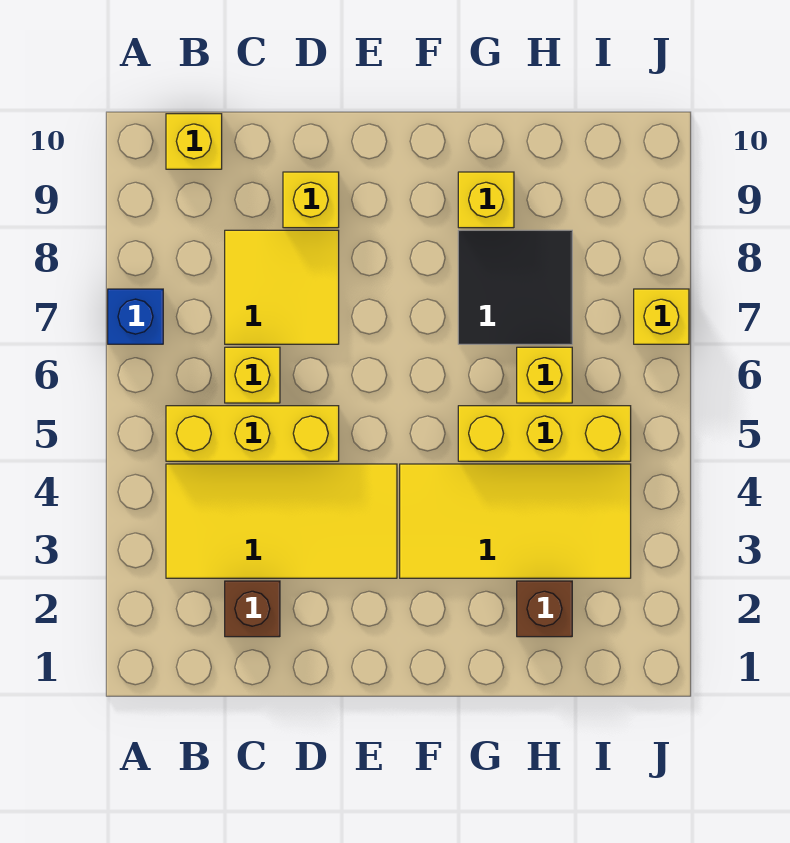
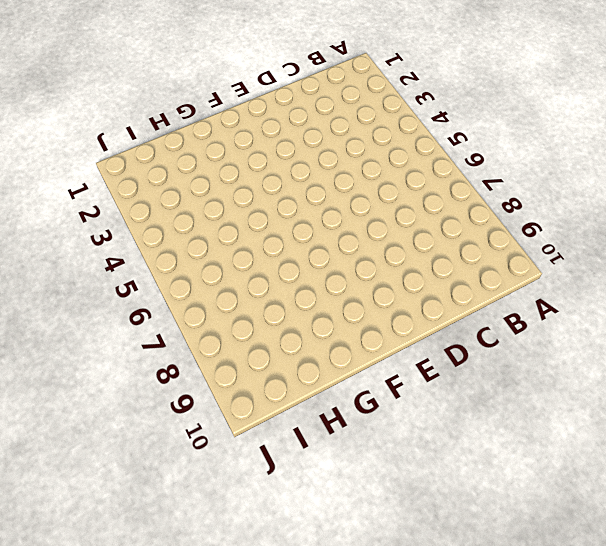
none -> blue brick A7 level 1
none -> yellow tile B3:E4 level 1
none -> yellow brick B5:D5 level 1

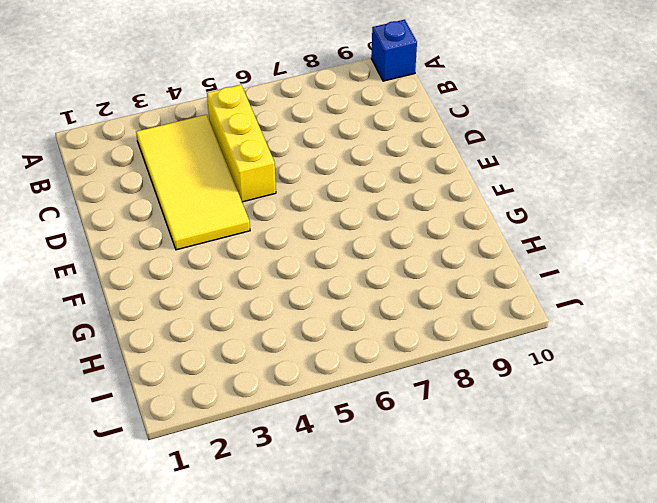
blue brick A10 level 1 -> blue brick A7 level 1
none -> yellow brick B10 level 1
none -> brown brick C2 level 1
none -> yellow brick C6 level 1

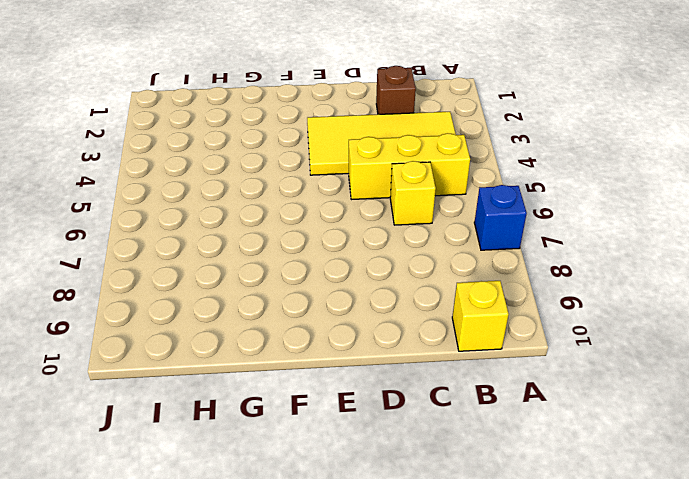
none -> yellow tile C7:D8 level 1
none -> yellow brick D9 level 1
none -> yellow tile F3:I4 level 1

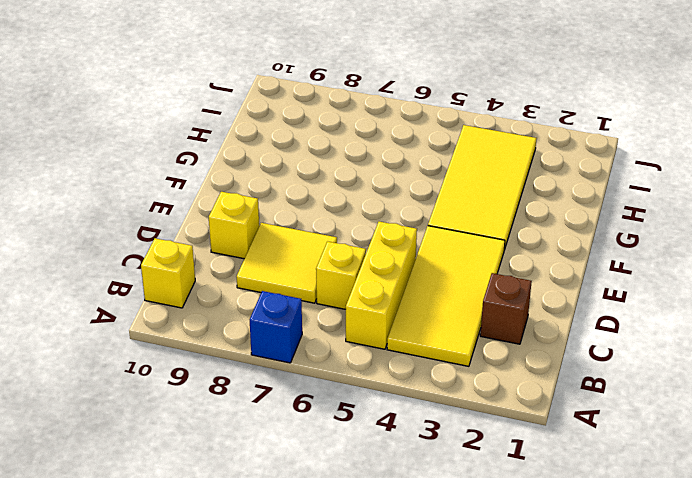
none -> yellow brick G5:I5 level 1
none -> black tile G7:H8 level 1
none -> yellow brick G9 level 1

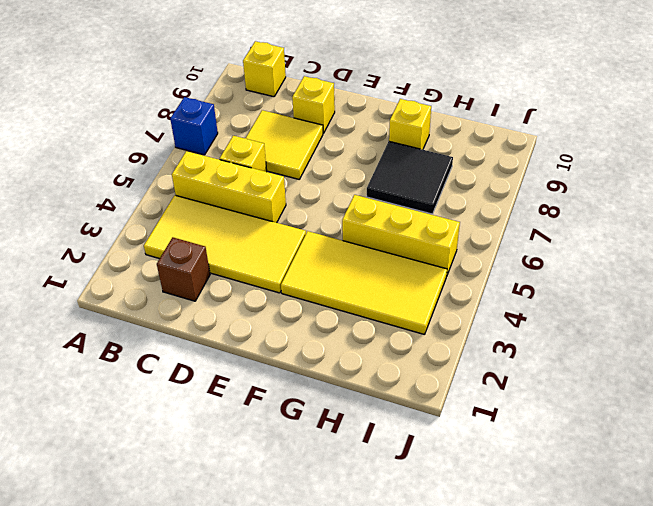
none -> brown brick H2 level 1
none -> yellow brick H6 level 1
none -> yellow brick J7 level 1

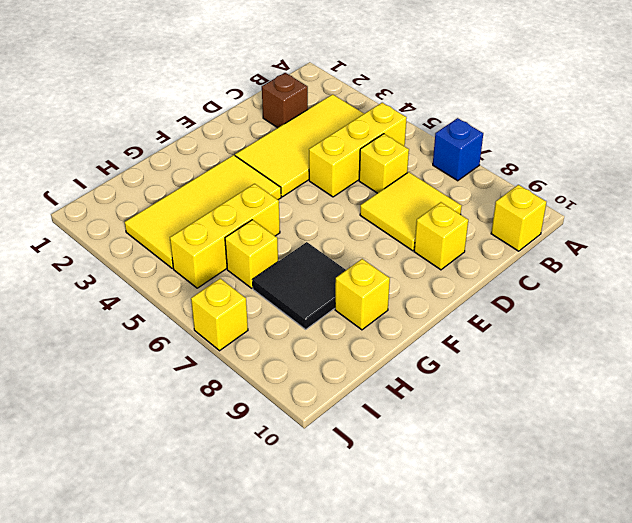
none -> brown brick H2 level 1

